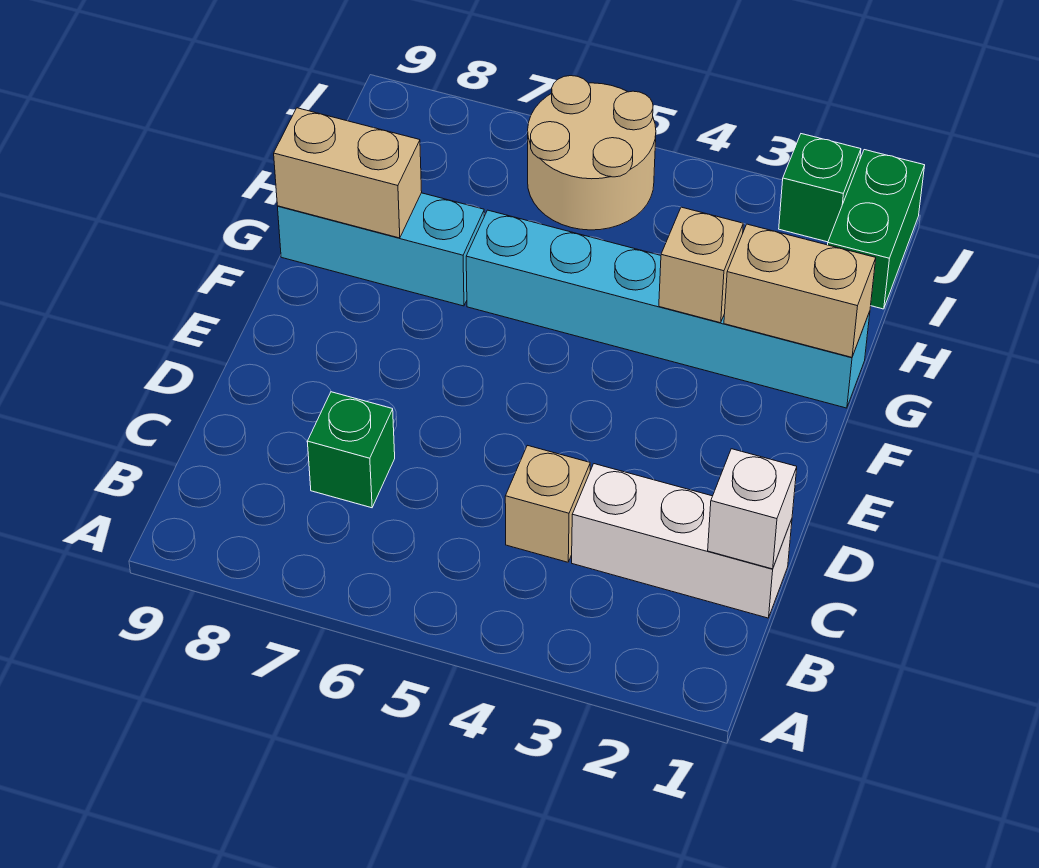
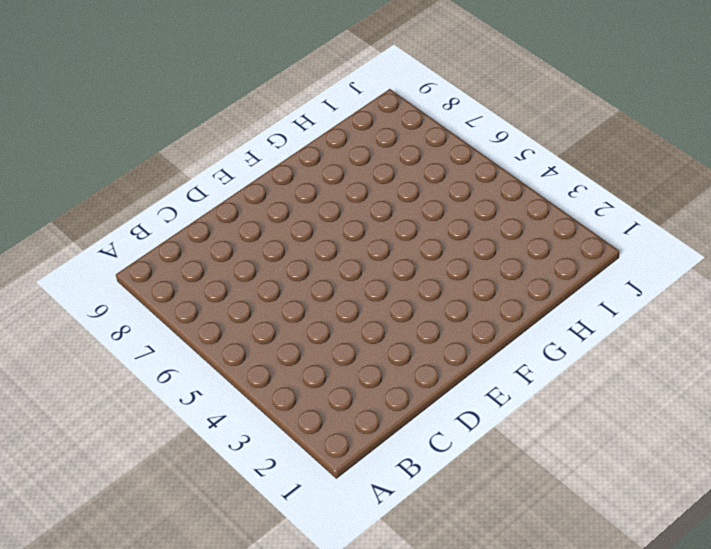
none -> white brick C1:C3 level 1
none -> tan brick C4 level 1
none -> green brick C7 level 1

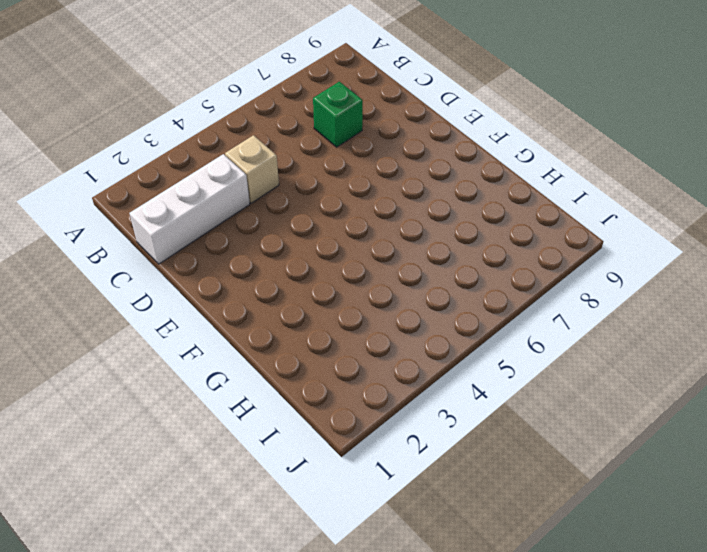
none -> cyan brick G1:G6 level 1
none -> cyan brick G7:G9 level 1
none -> green brick I1:J1 level 1

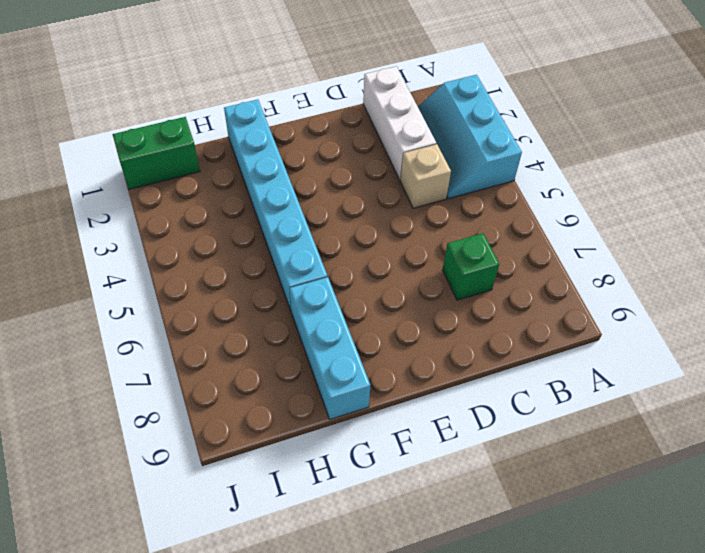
cyan slope A2:B4 level 1 top A -> none
none -> tan round brick I5:J6 level 1
none -> green brick J2 level 1
none -> white brick C1 level 2

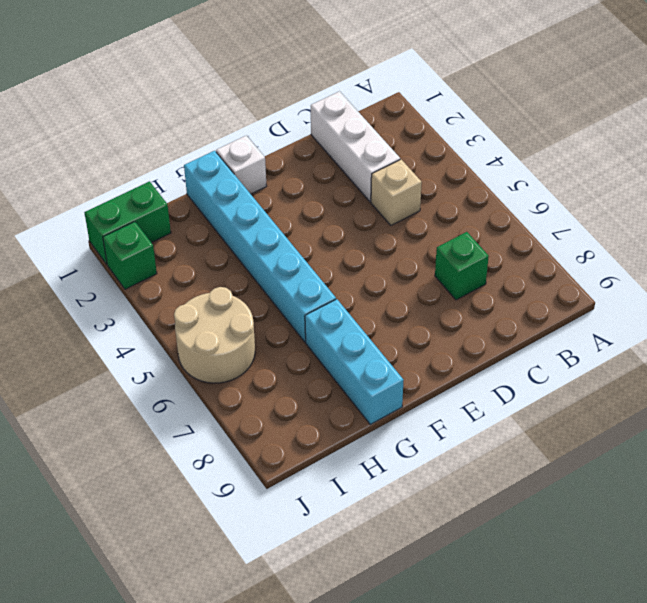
white brick F1 level 1 -> white brick C1 level 2
none -> tan brick G1:G2 level 2
none -> tan brick G3 level 2
none -> tan brick G8:G9 level 2

